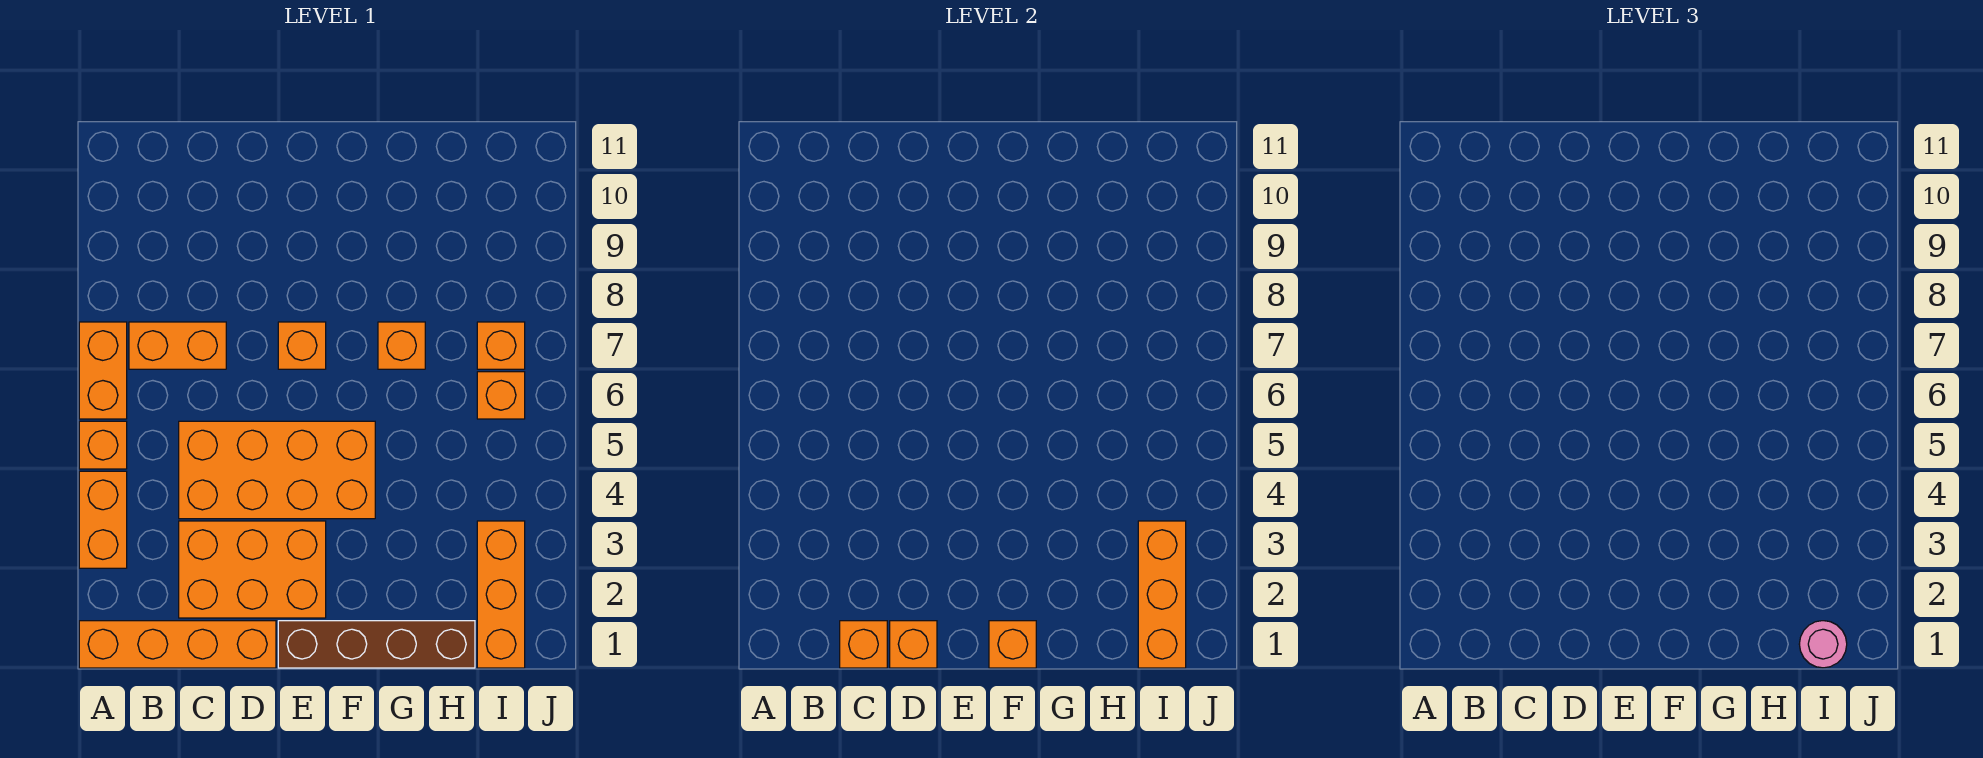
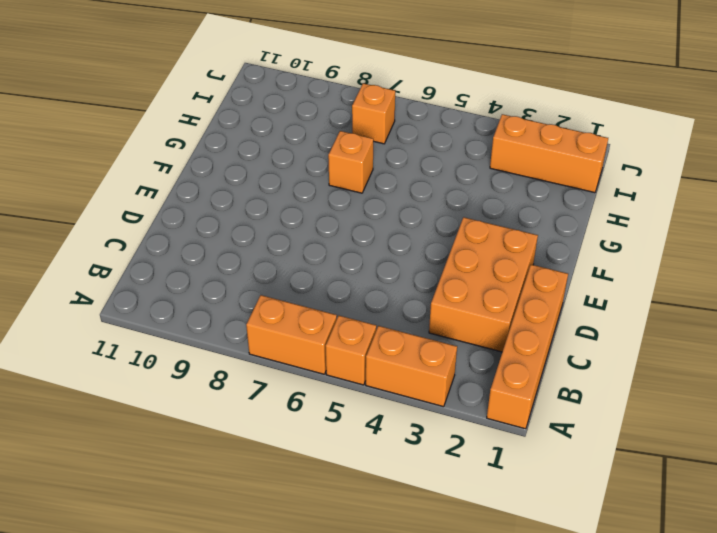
none -> orange brick B7:C7 level 1
none -> orange brick C4:F5 level 1
none -> brown brick E1:H1 level 1

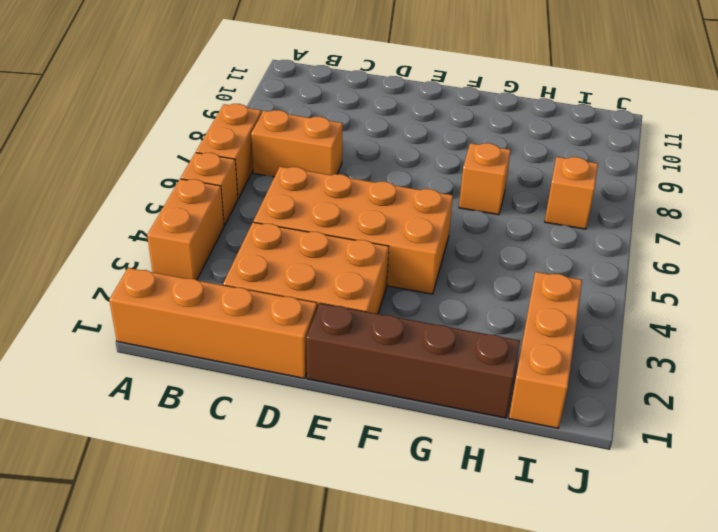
none -> orange brick E7 level 1
none -> orange brick I6 level 1
none -> orange brick C1 level 2

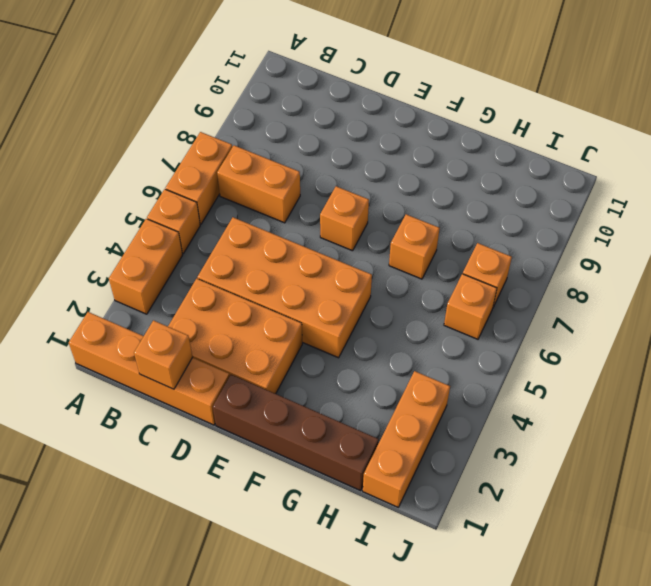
none -> orange brick D1 level 2
none -> orange brick F1 level 2
none -> orange brick I1:I3 level 2

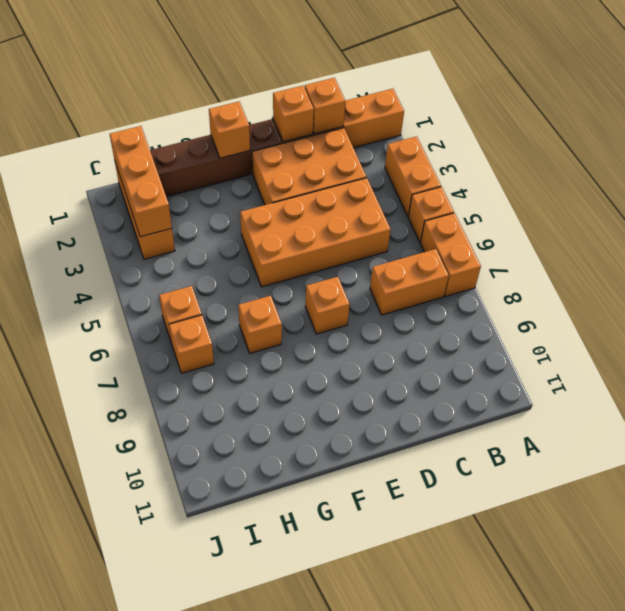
none -> pink round brick I1 level 3

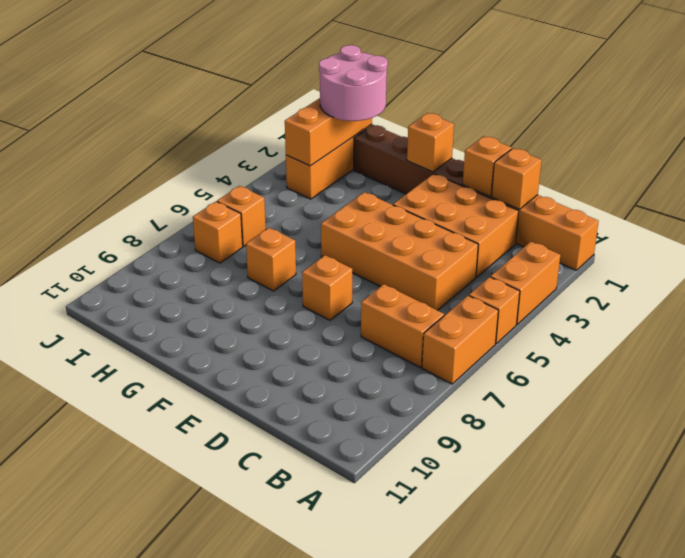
pink round brick H1:I2 level 3 -> pink round brick I1 level 3

